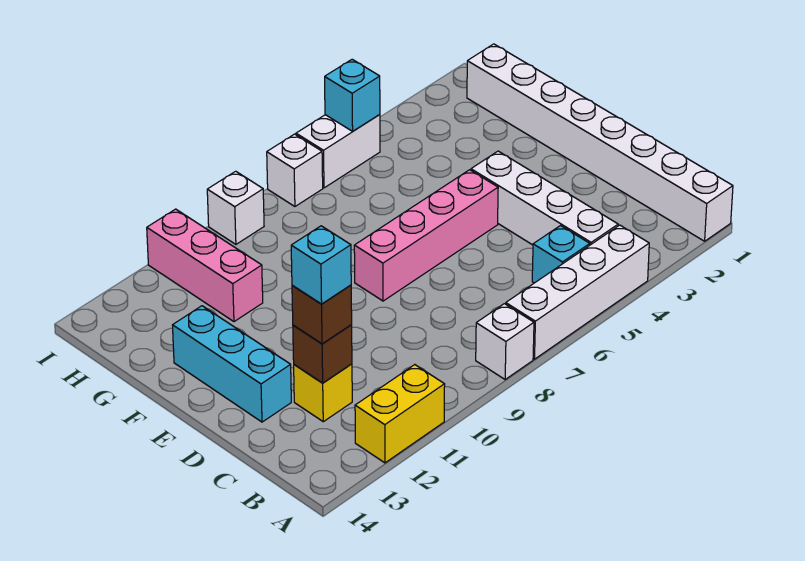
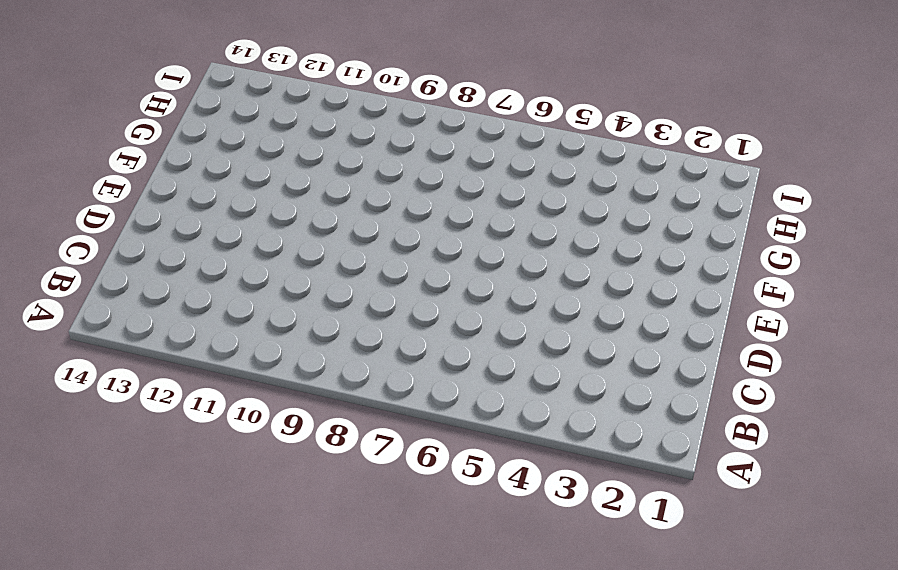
none -> white brick A1:H1 level 1
none -> white brick A4:A7 level 1
none -> white brick A8 level 1

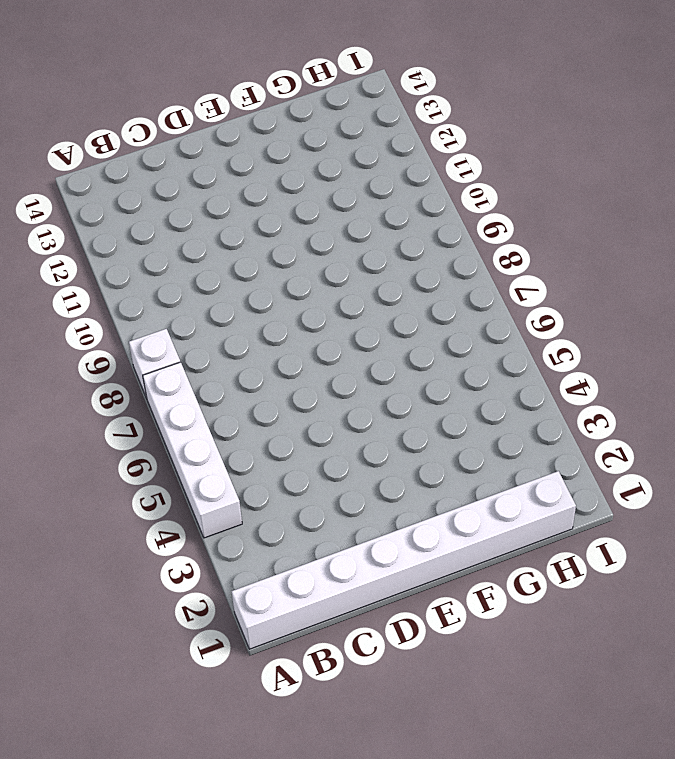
none -> yellow brick A11:A12 level 1
none -> white brick B4:E4 level 1
none -> cyan brick B5 level 1

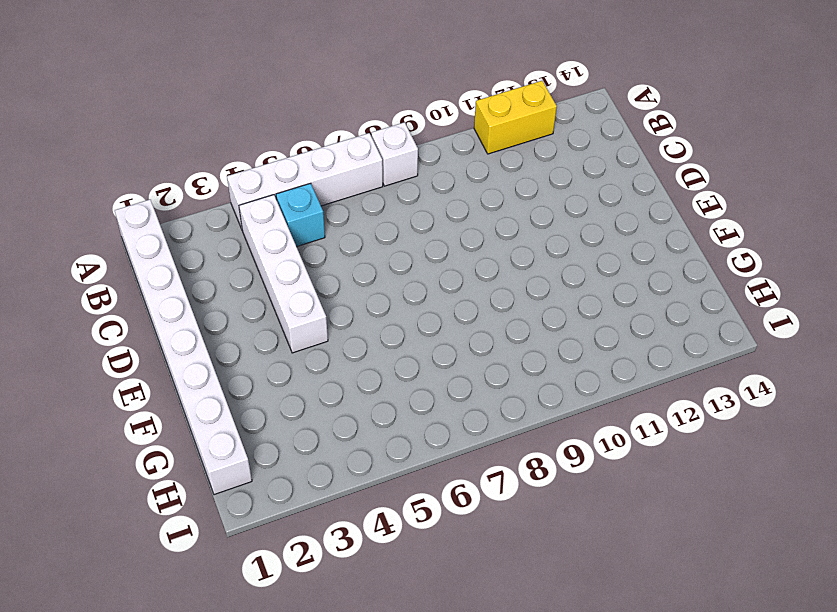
none -> yellow brick C12 level 1
none -> cyan brick D13:F13 level 1
none -> pink brick E5:E8 level 1

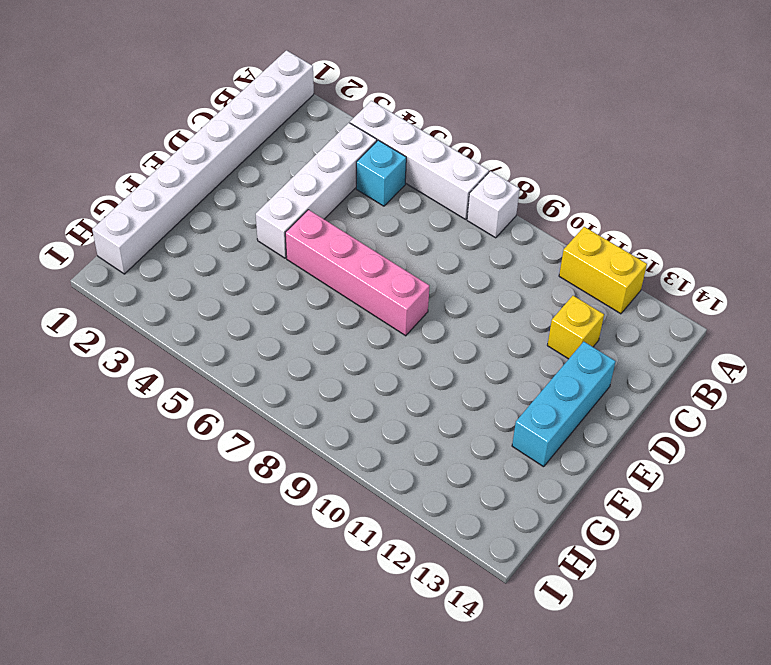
none -> pink brick G11:I11 level 1
none -> white brick I5:I6 level 1
none -> white brick I7 level 1

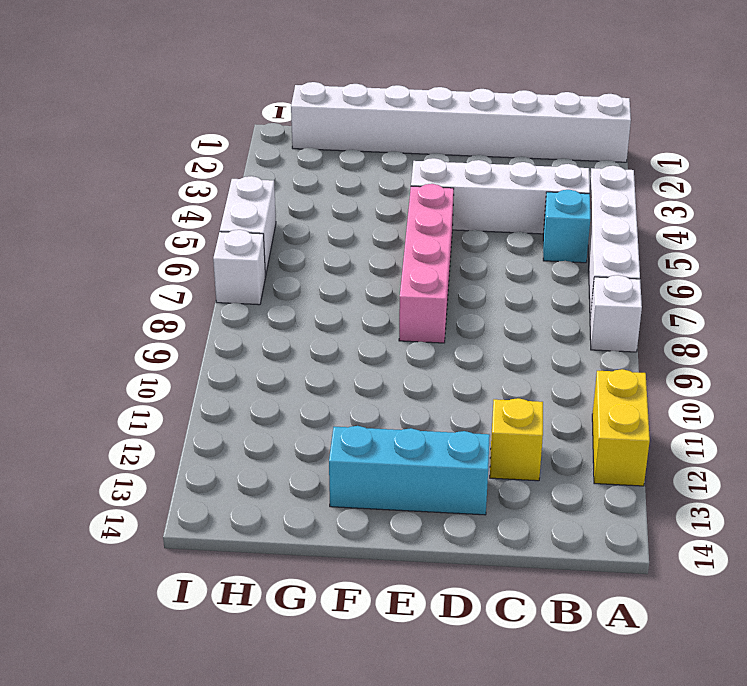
none -> pink brick G11:I11 level 1
none -> white brick I9 level 1
none -> brown brick C12 level 2

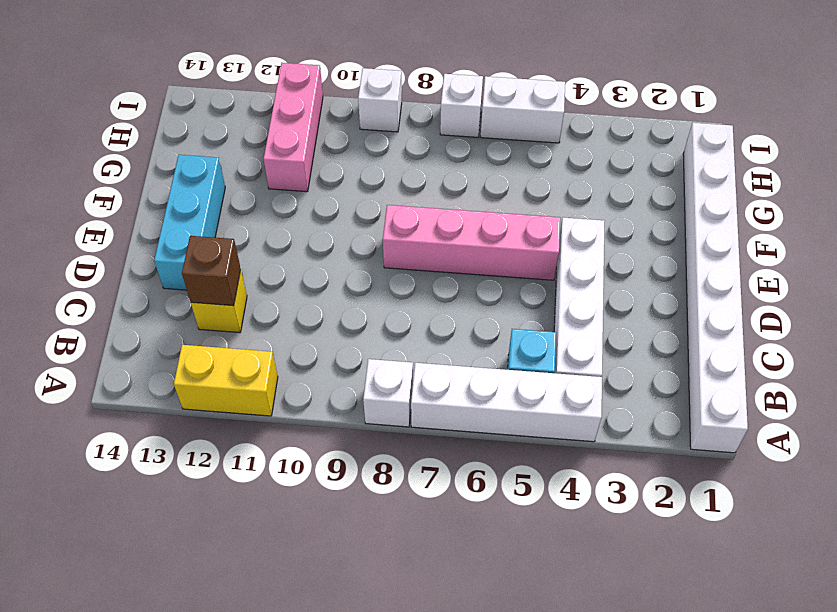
none -> cyan brick I5 level 2
none -> brown brick C12 level 3
none -> cyan brick C12 level 4

